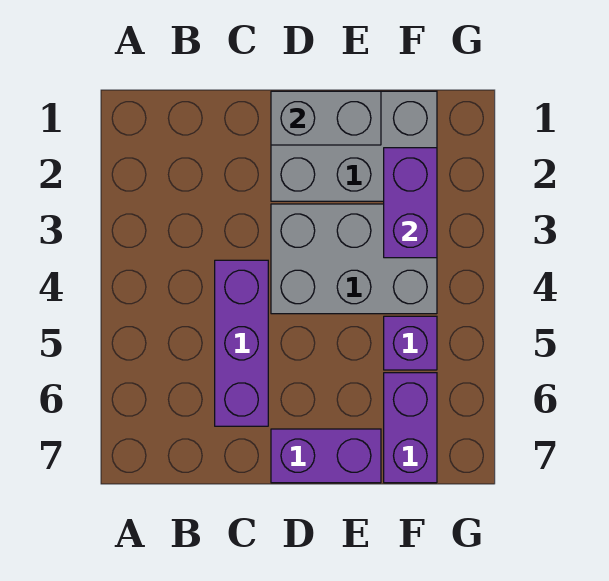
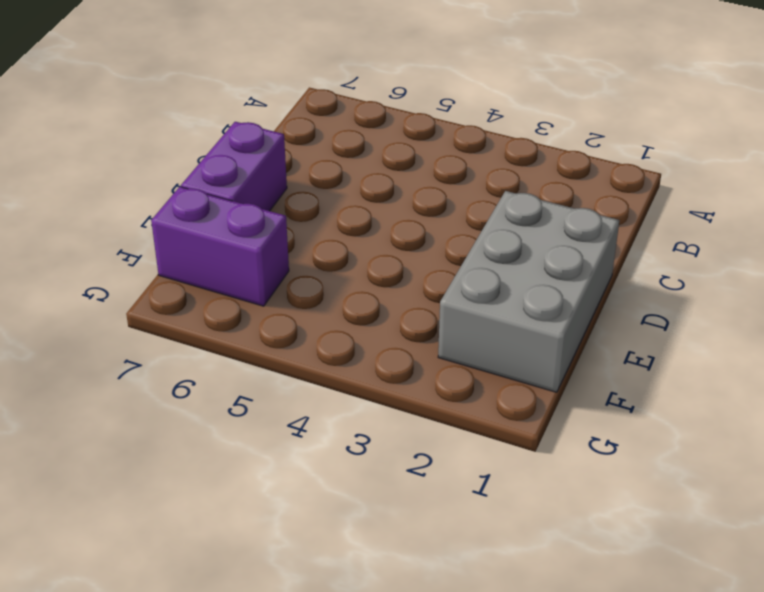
none -> purple brick C4:C6 level 1
none -> grey brick D3:F4 level 1

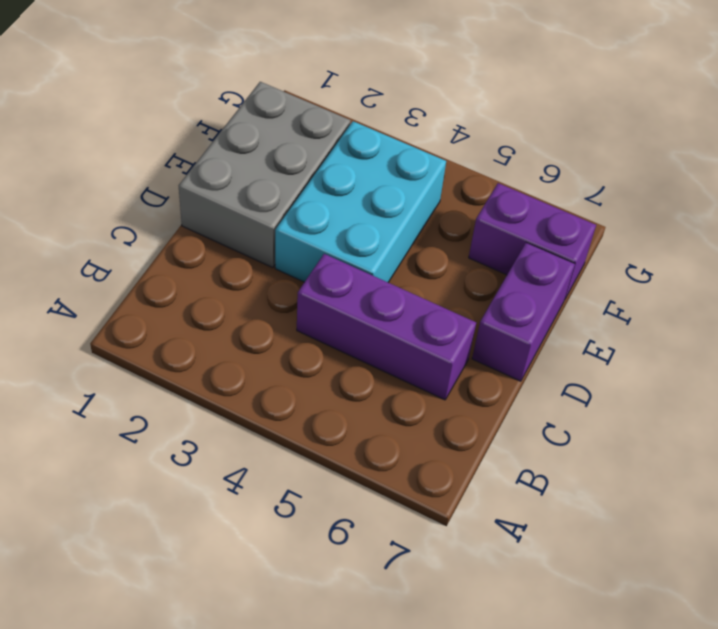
cyan brick D3:F4 level 1 -> grey brick D3:F4 level 1
none -> purple brick F5 level 1
none -> grey brick D1:E1 level 2

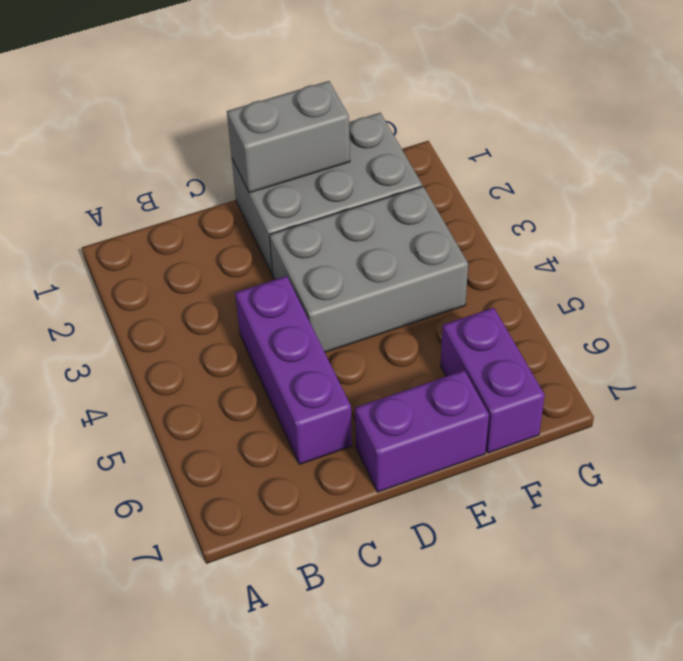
none -> purple brick F5 level 1
none -> purple brick F2:F3 level 2

